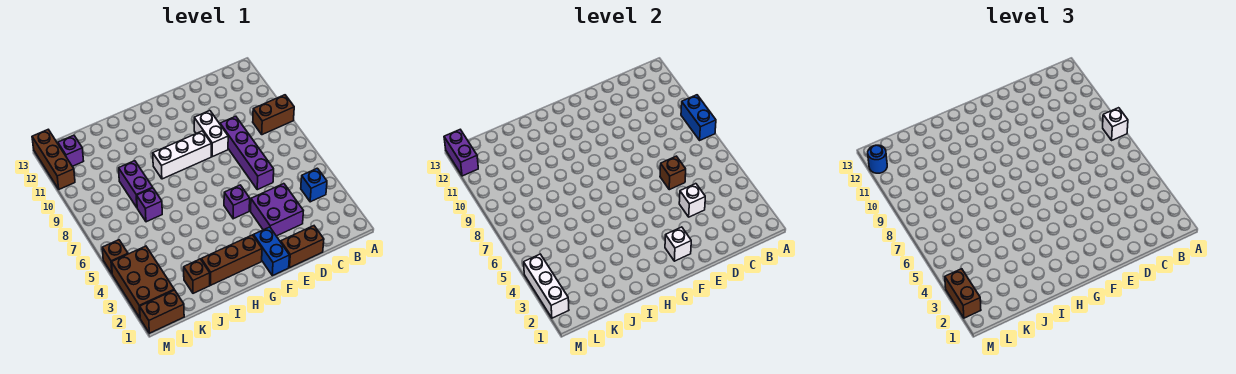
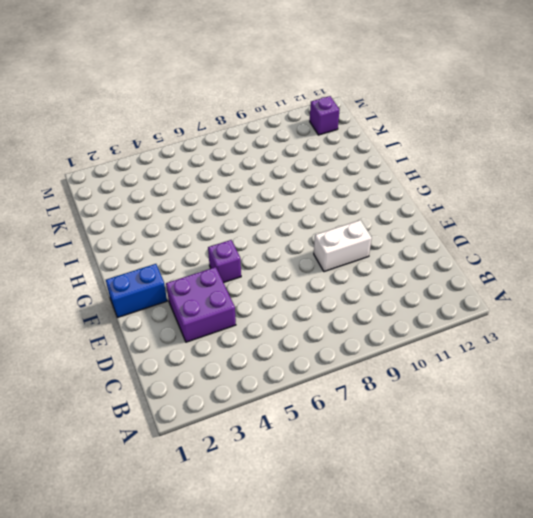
none -> brown brick A9:B9 level 1
none -> blue brick B4 level 1
none -> brown brick D1:E1 level 1

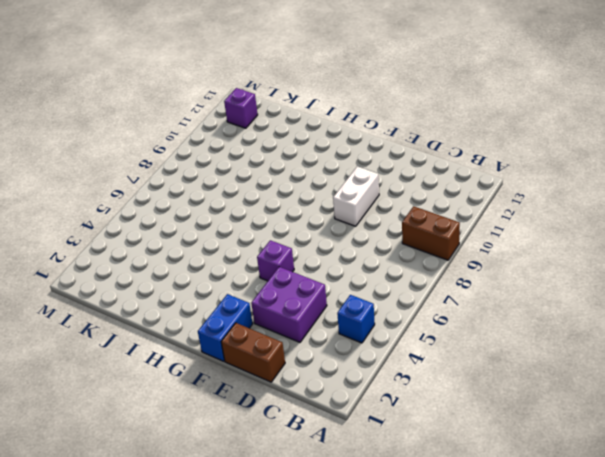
none -> purple brick D6:D9 level 1
none -> white brick F9:H9 level 1
none -> brown brick G2:I2 level 1

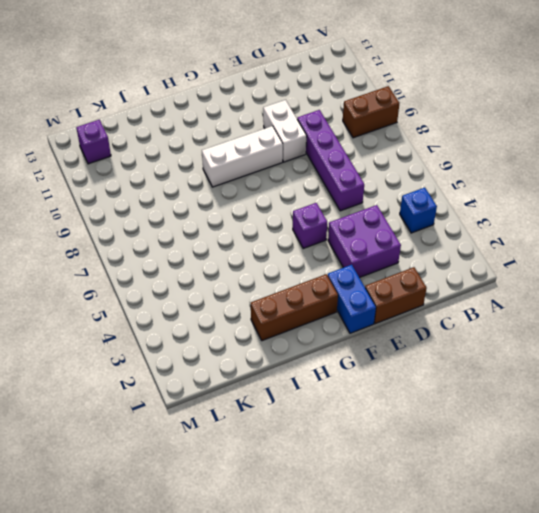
none -> brown brick J2 level 1
none -> purple brick J7 level 1
none -> purple brick J8:J9 level 1

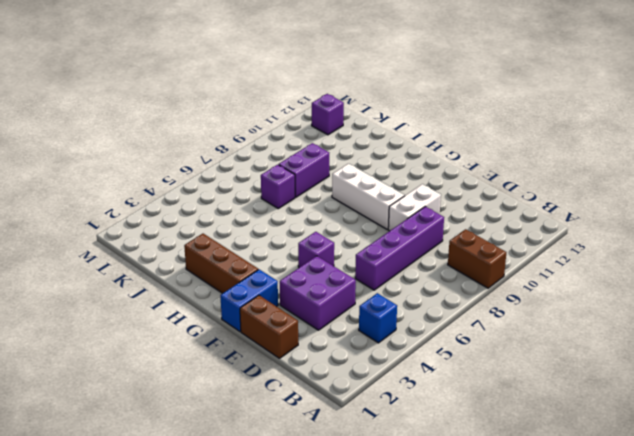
none -> brown brick J2 level 1
none -> brown brick L1:M1 level 1
none -> brown brick L2:M4 level 1

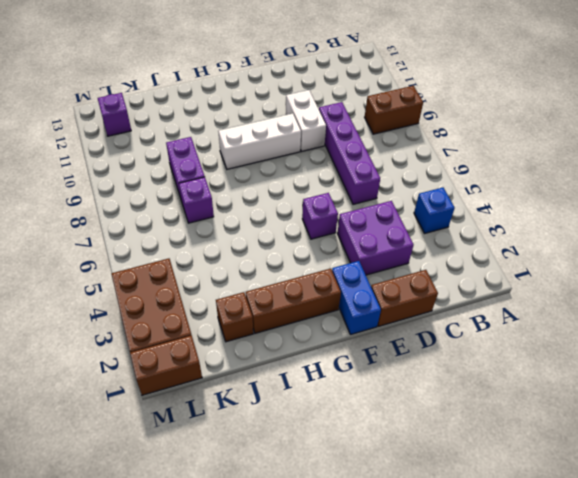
none -> brown brick M5 level 1
none -> brown brick M11:M13 level 1
none -> blue brick A8:A9 level 2

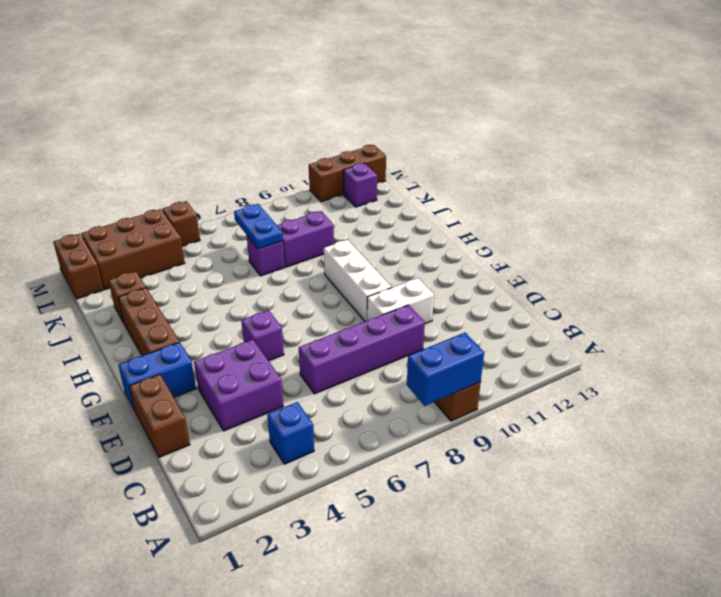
blue plate J7:K7 level 2 -> none
none -> white brick D4 level 2
none -> brown brick D6 level 2
none -> white brick F2 level 2

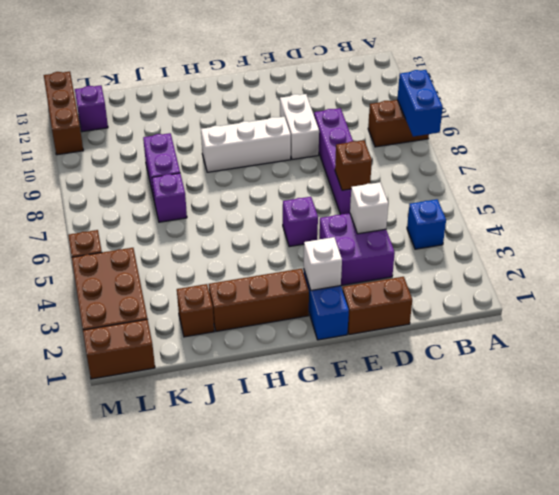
none -> white brick M2:M4 level 2
none -> purple brick M12:M13 level 2
none -> white brick A8 level 3

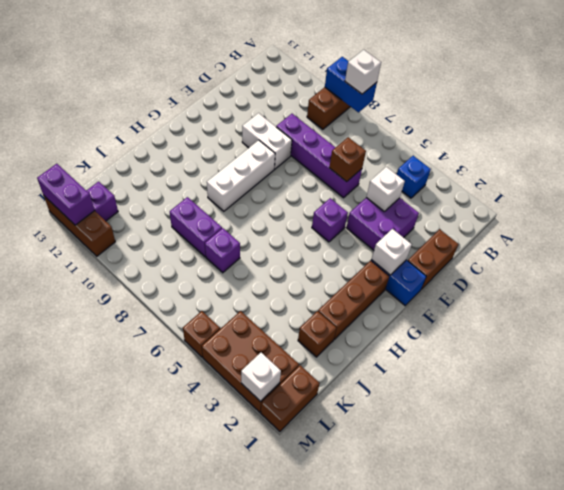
white brick M2 level 2 -> white brick M2:M4 level 2
none -> brown brick M2:M3 level 3
none -> blue round brick M12 level 3

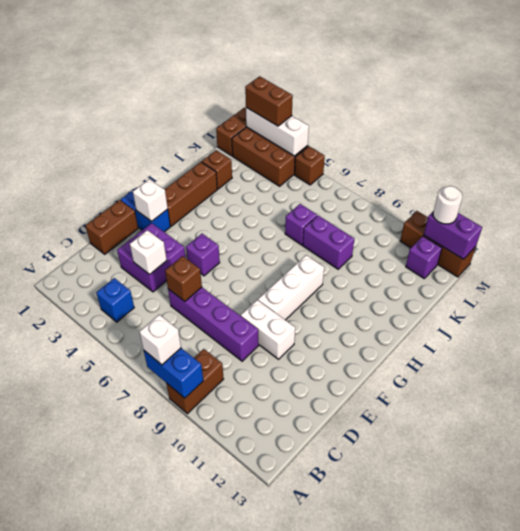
white round brick M12 level 3 -> blue round brick M12 level 3

